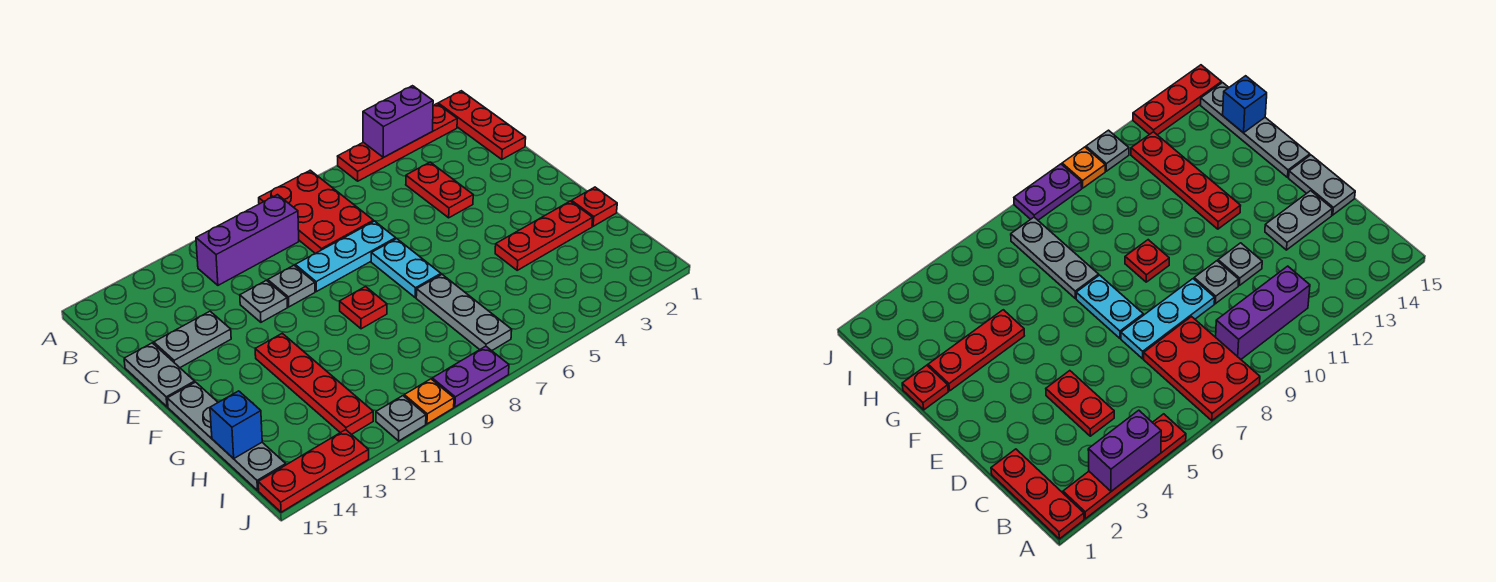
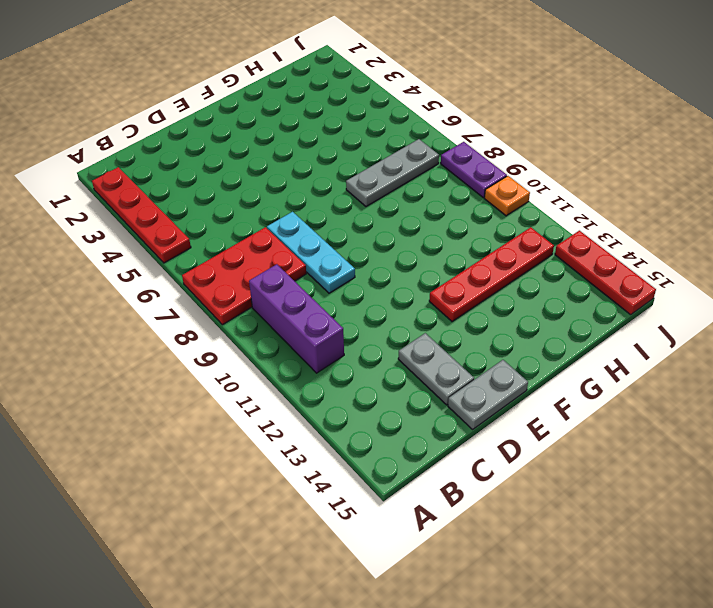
none -> red plate A1:C1 level 1
none -> red plate C4:D4 level 1
none -> grey plate D10 level 1

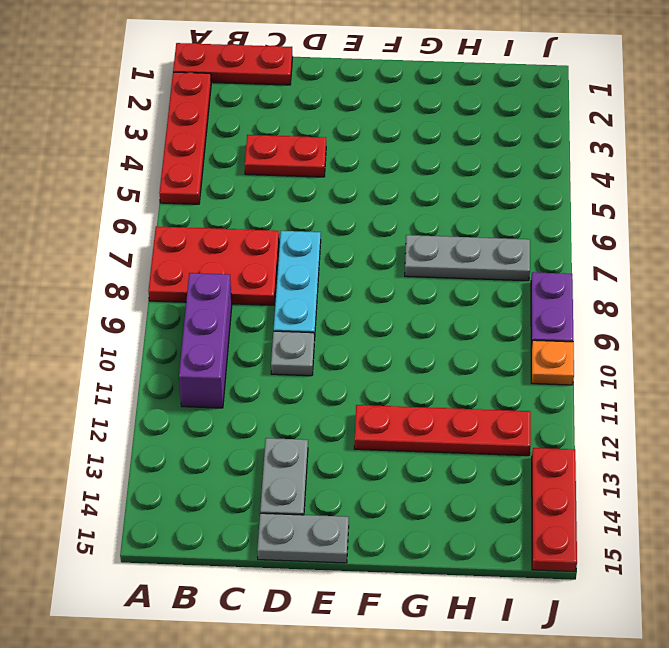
none -> grey plate D11 level 1
none -> cyan plate E7:F7 level 1
none -> red plate F9 level 1

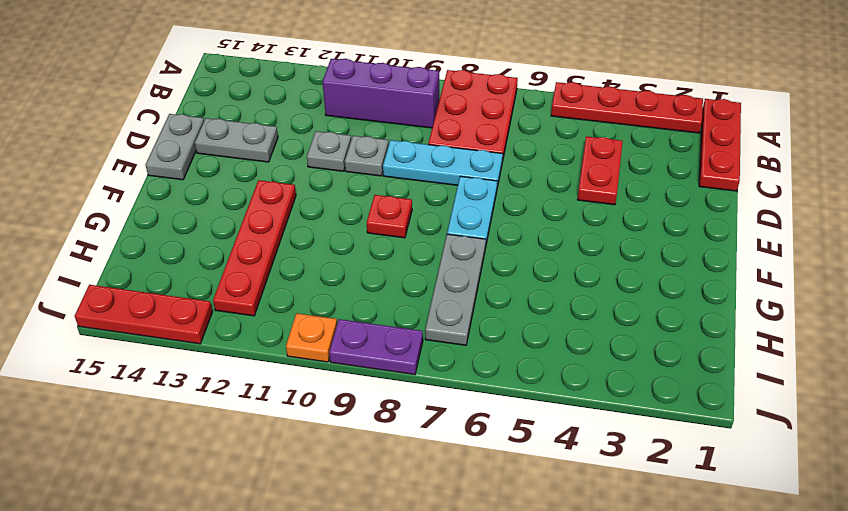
none -> grey plate F15:I15 level 1
none -> red plate G1 level 1
none -> red plate G2:G4 level 1

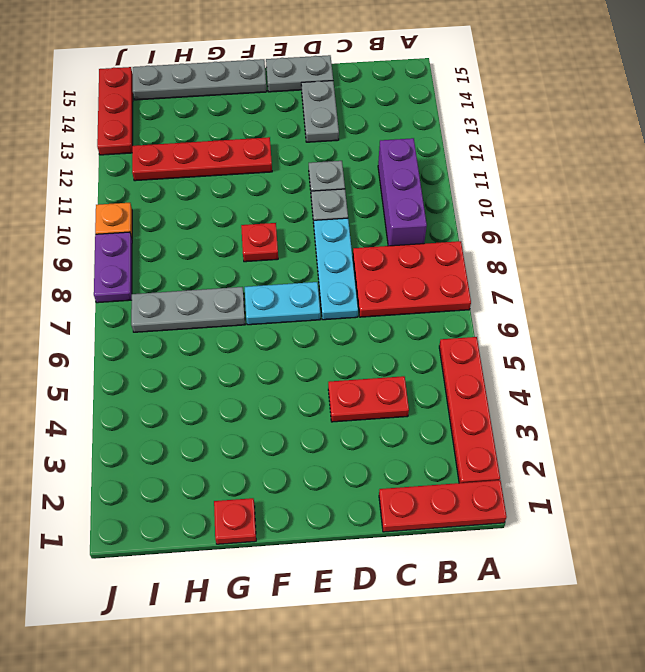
none -> red plate G2:G4 level 1
none -> grey plate J11 level 1
none -> purple brick A3:A4 level 2

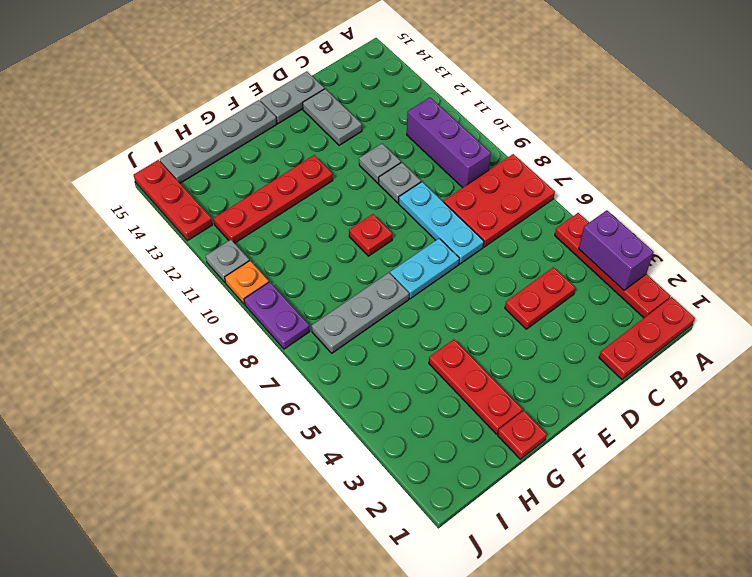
none -> blue brick H15 level 2

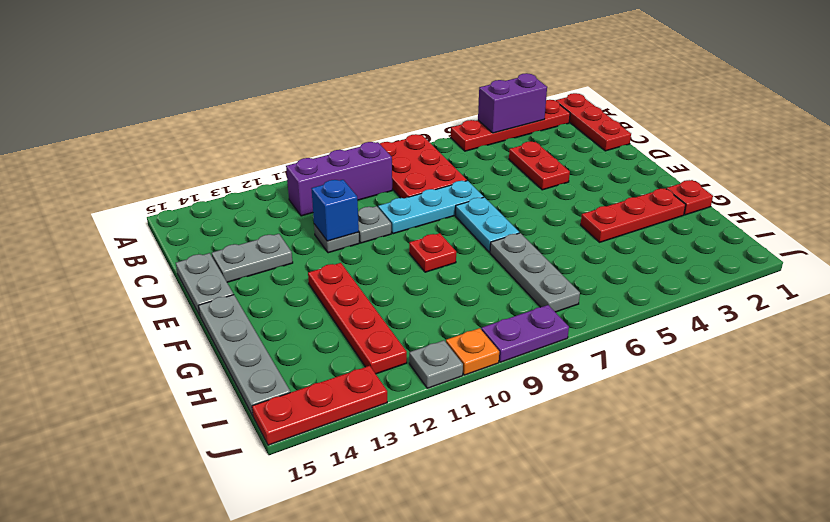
blue brick D11 level 2 -> blue brick H15 level 2

